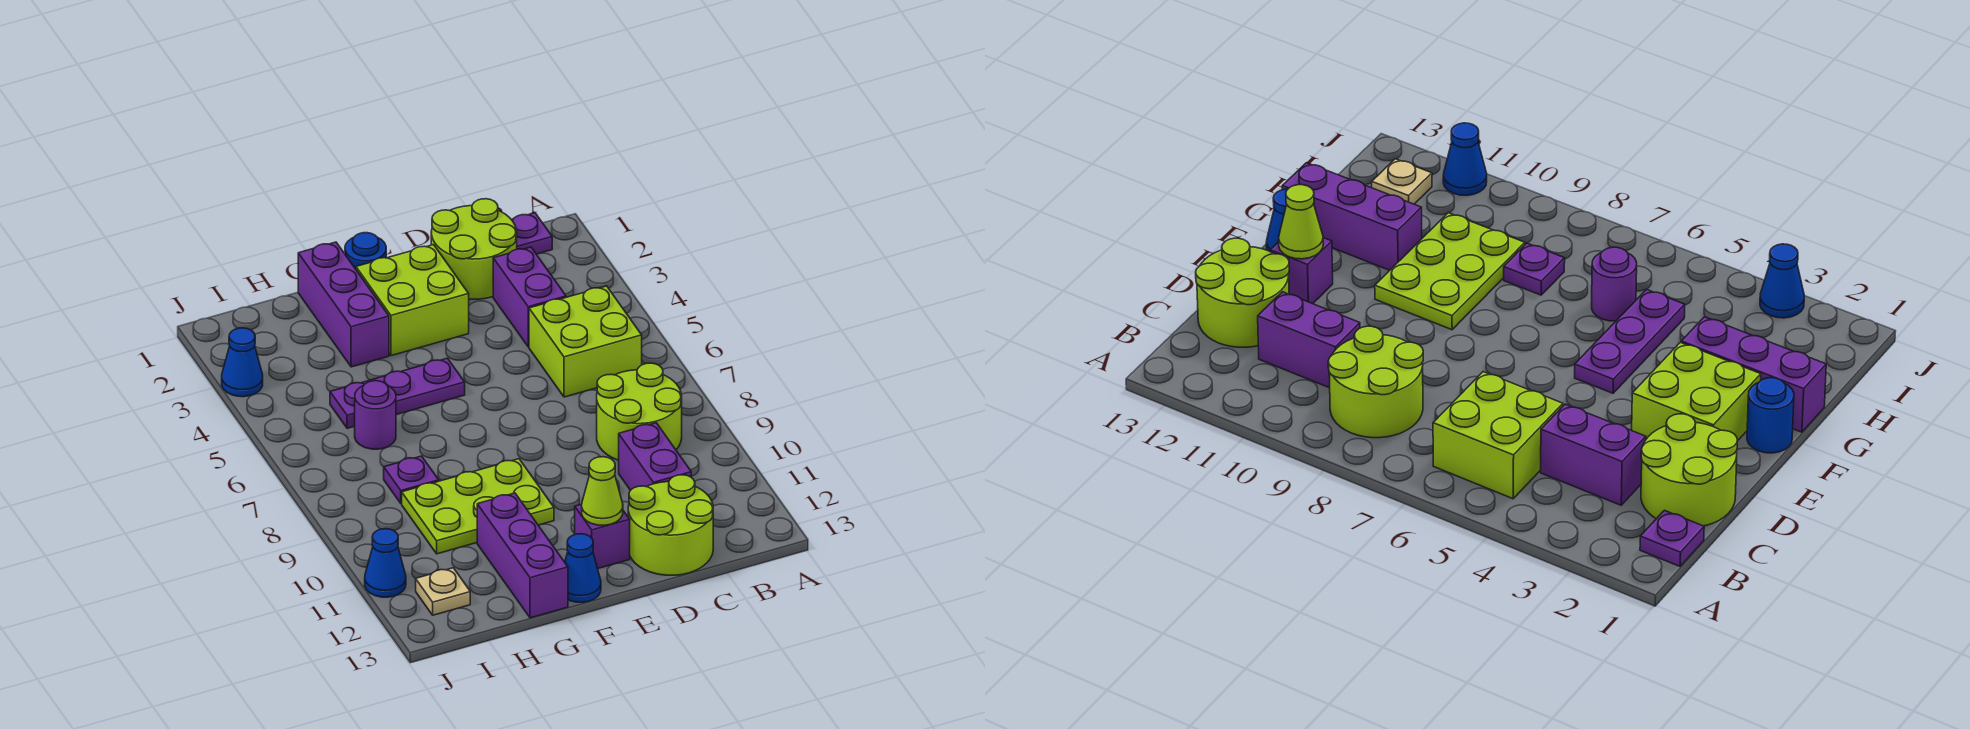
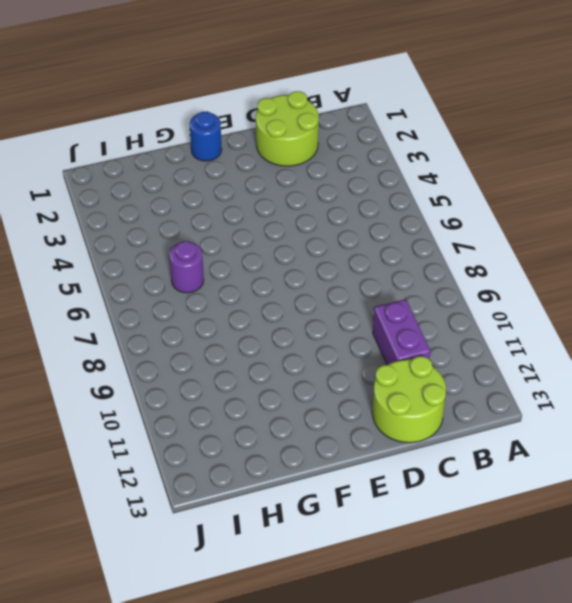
none -> purple plate B1 level 1
none -> lime brick B5:C6 level 1
none -> lime round brick B8:C9 level 1

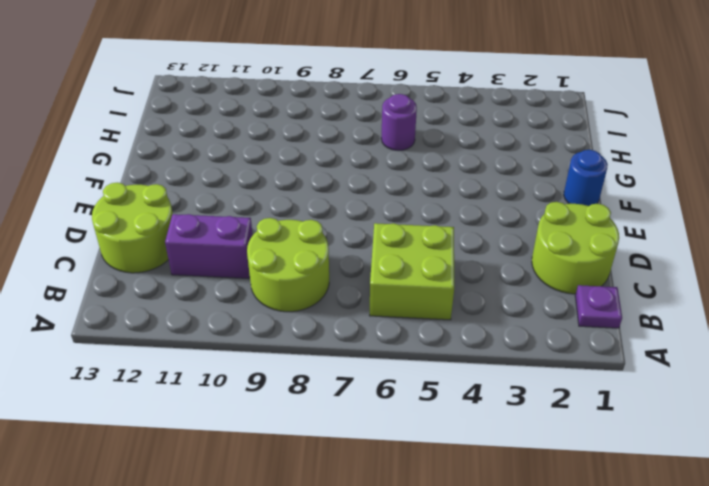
none -> purple brick C3:C4 level 1
none -> lime brick E2:F3 level 1
none -> purple brick E12 level 1

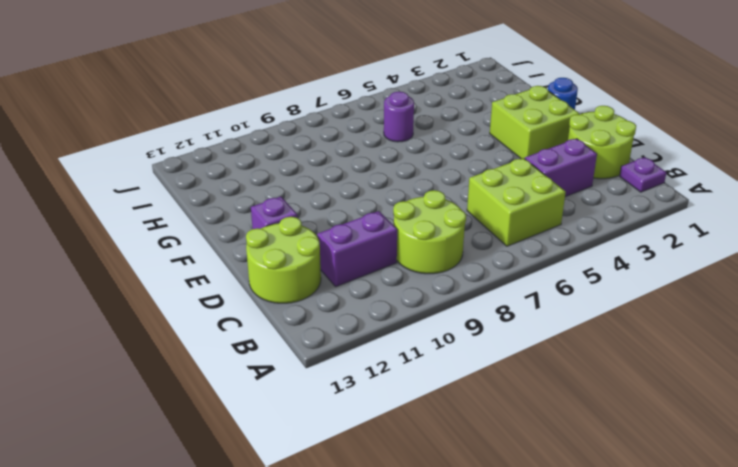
none -> purple plate F5:H5 level 1
none -> lime plate F9:H10 level 1
none -> blue cone F13 level 1

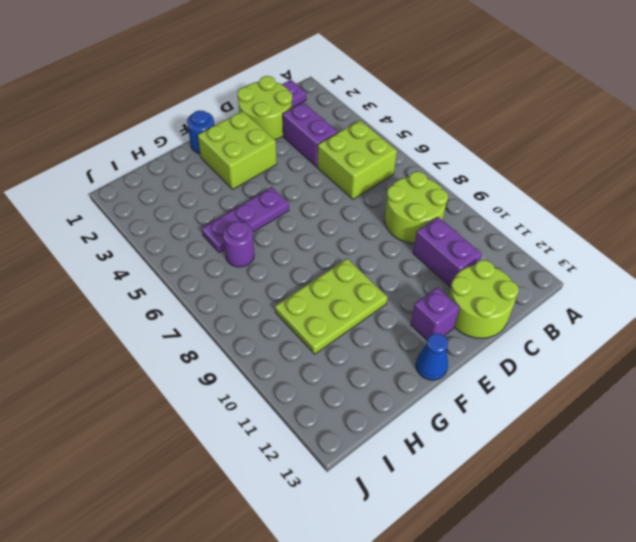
none -> purple brick G1:G3 level 1
none -> purple brick G11:G13 level 1
none -> purple plate H8 level 1

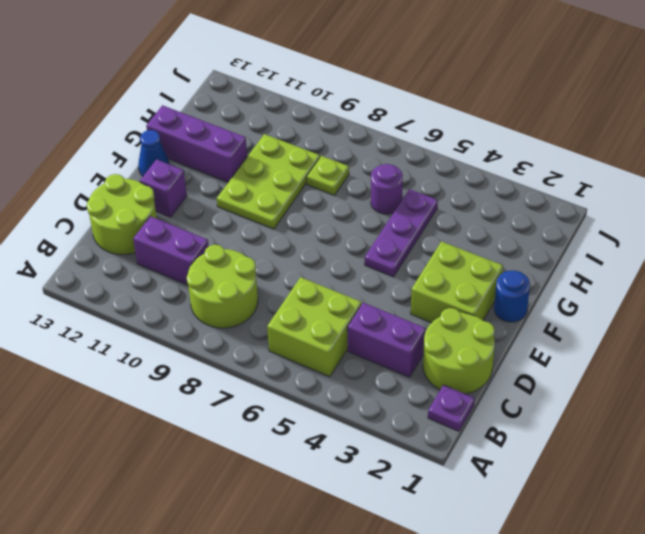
lime plate H8 level 1 -> purple plate H8 level 1
none -> purple brick G1:G3 level 1
none -> tan plate I12 level 1
none -> blue cone J3 level 1

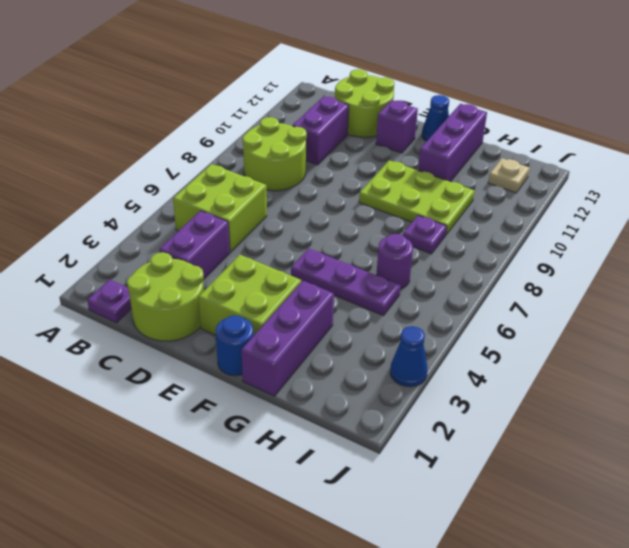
none -> blue cone J11 level 1
none -> lime cone E12 level 2

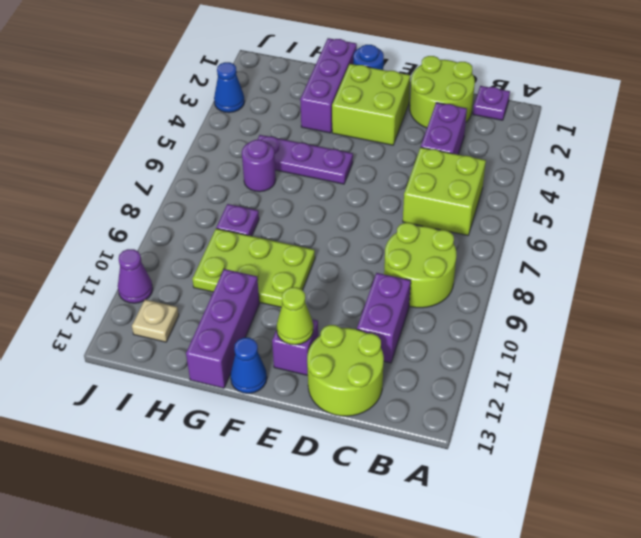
purple cone J11 level 1 -> blue cone J11 level 1

